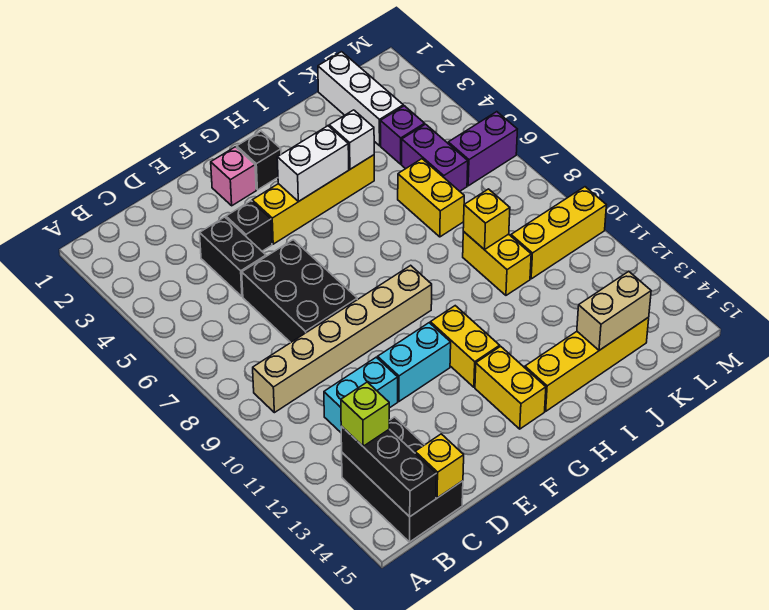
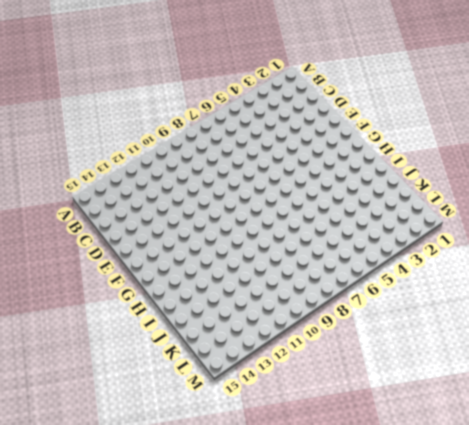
none -> tan brick B9:G9 level 1
none -> black brick B13:C15 level 1
none -> cyan brick C11:D11 level 1

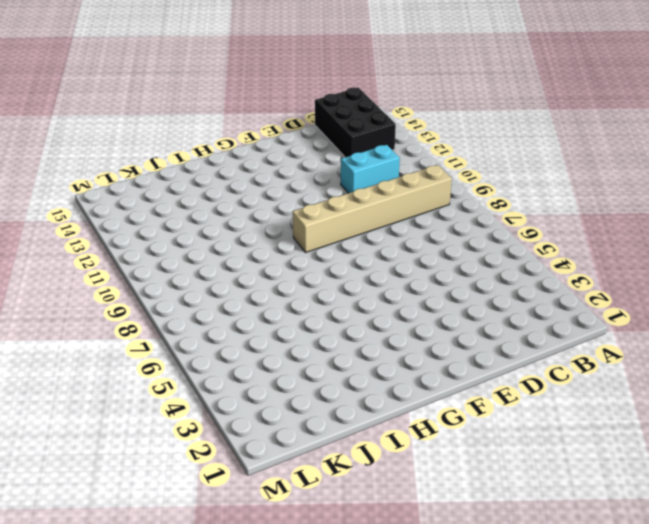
none -> black brick D4:D5 level 1
none -> black brick D6:E8 level 1
none -> black brick E4 level 1

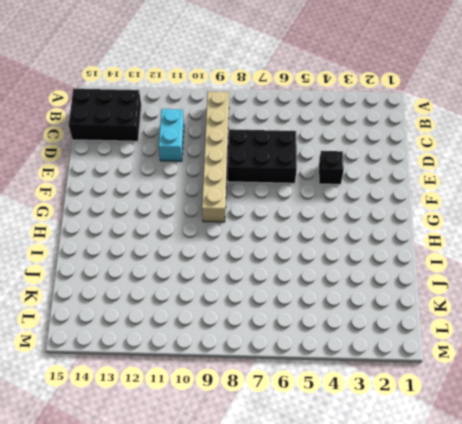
none -> black brick D4:D5 level 1
none -> cyan brick E11:F11 level 1
none -> pink brick F2 level 1

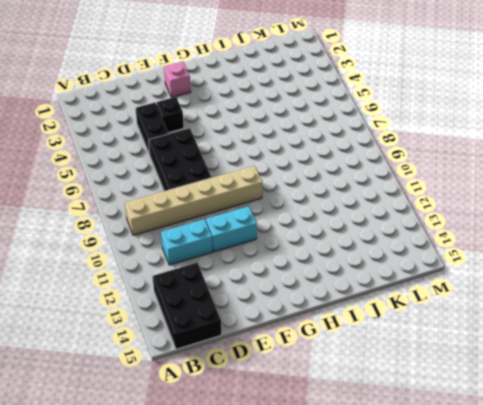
none -> yellow brick F4:I4 level 1
none -> black brick G2 level 1
none -> yellow brick G11:G12 level 1

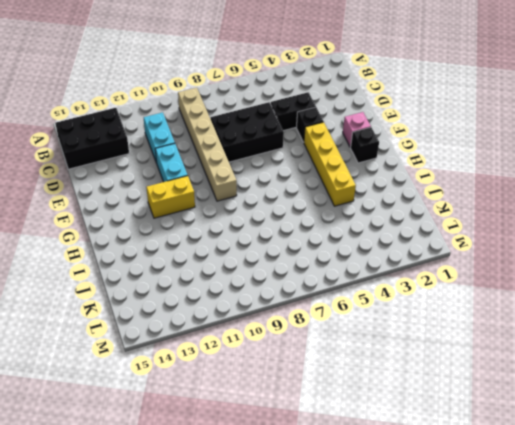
none -> yellow brick G13:G14 level 1
none -> yellow brick H14:K14 level 1
none -> yellow brick J6:J7 level 1

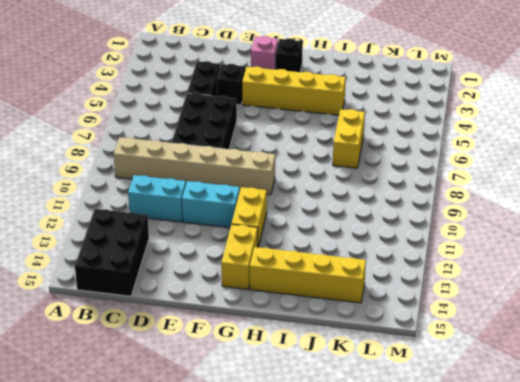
none -> yellow brick J9:J10 level 1
none -> white brick K1:K3 level 1
none -> purple brick K4 level 1

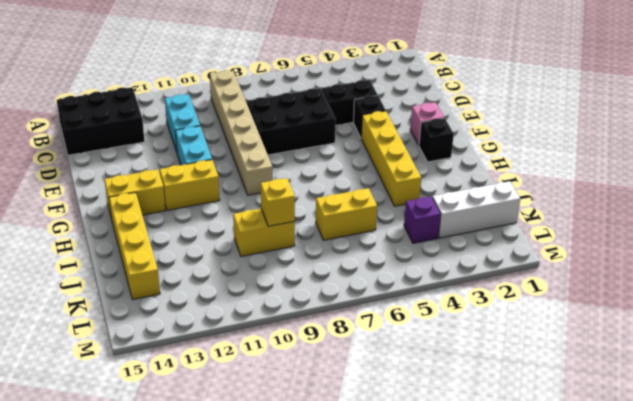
none -> purple brick K5:K6 level 1
none -> yellow brick K10:M10 level 1
none -> purple brick L6:M6 level 1

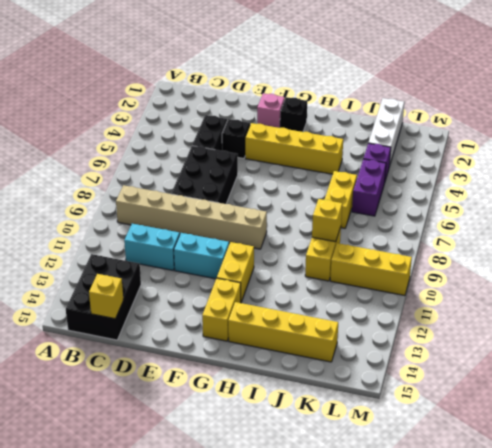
none -> purple brick L6:M6 level 1
none -> black brick B13:B15 level 2
none -> white brick G4:H4 level 2

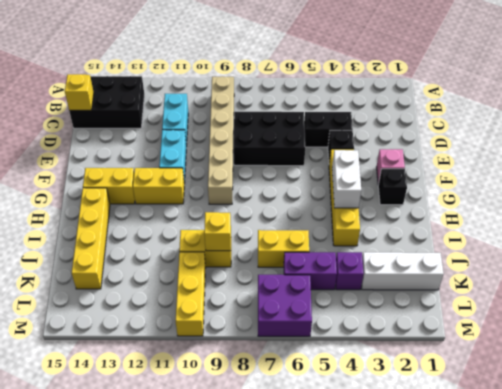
purple brick L6:M7 level 1 -> purple brick L6:M6 level 1
none -> black brick B13:B15 level 2
none -> white brick I4 level 2
none -> tan brick J14:K14 level 2

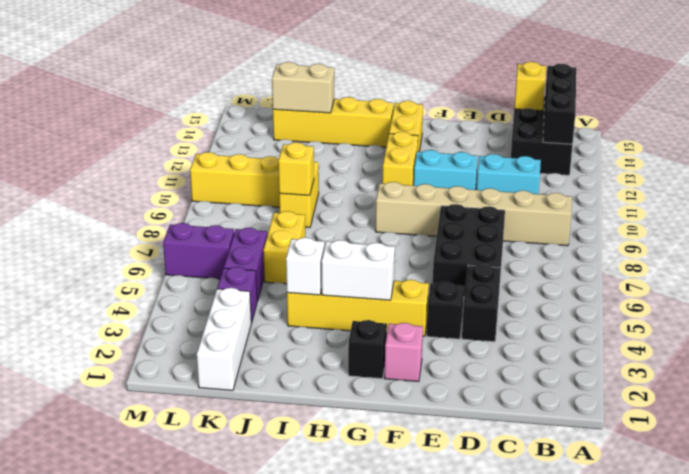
none -> lime brick B13 level 3

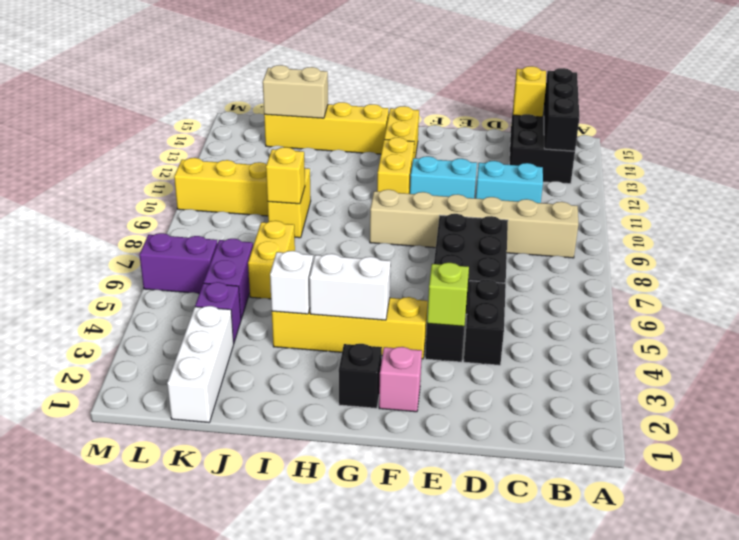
lime brick E4 level 2 -> lime brick B13 level 3

